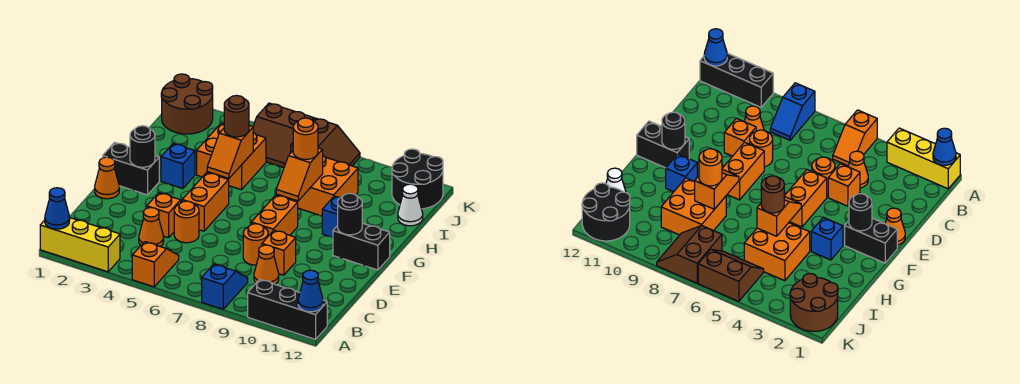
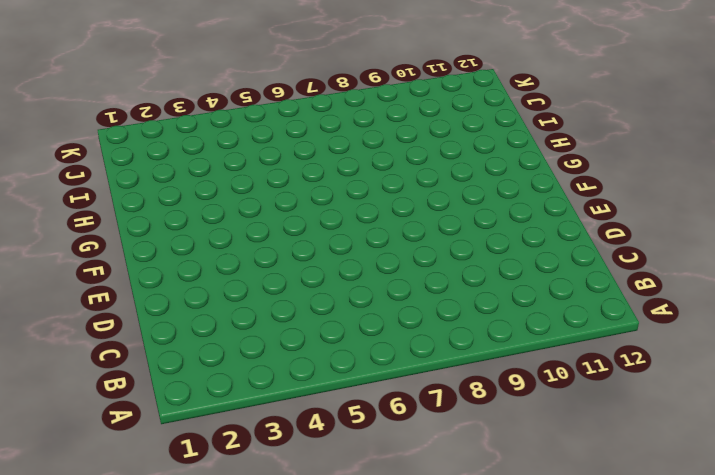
none -> yellow brick A1:A3 level 1
none -> orange slope A5:B5 level 1 top A
none -> blue slope A8:B8 level 1 top A
none -> black brick A10:A12 level 1

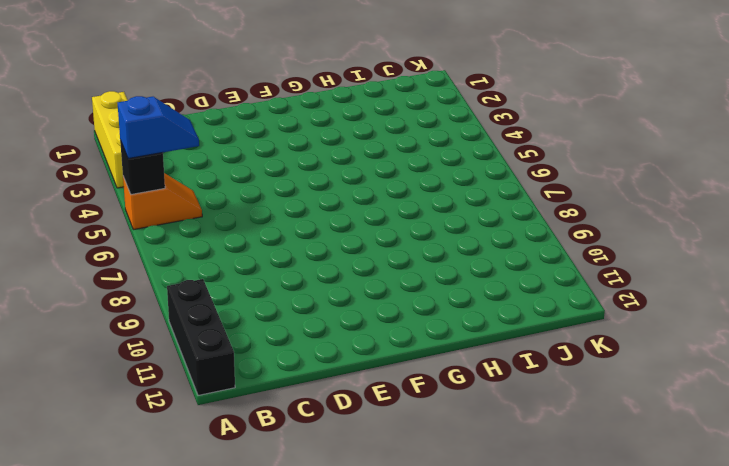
black brick A5 level 2 -> none
blue slope A5:B5 level 3 top A -> blue slope A8:B8 level 1 top A
none -> orange cone C4 level 1
none -> orange cone C9 level 1
none -> orange brick D4 level 1
none -> orange round brick D5 level 1

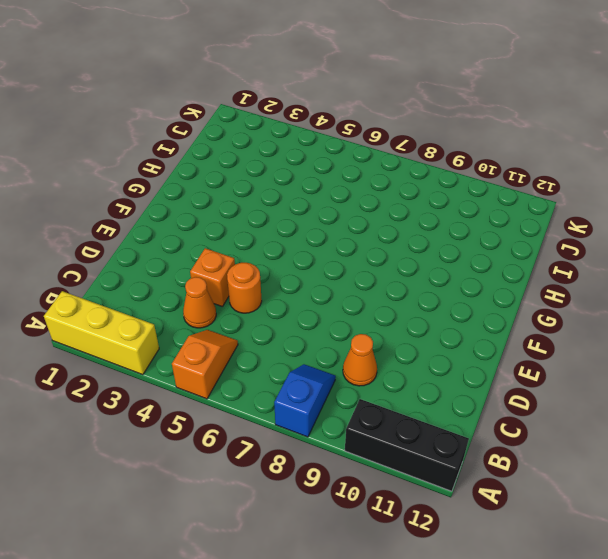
none -> orange round brick D8 level 1
none -> orange brick D9 level 1
none -> orange cone E1 level 1
none -> orange brick E5:F5 level 1

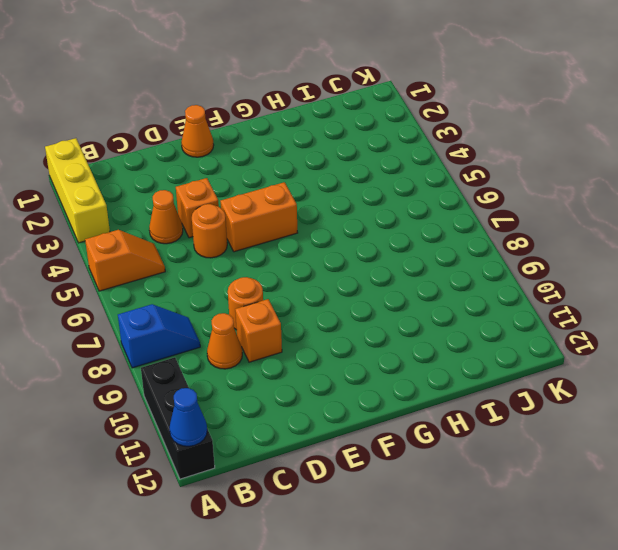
none -> orange brick E8:F8 level 1
none -> black brick F1:F2 level 1
none -> black brick F11:F12 level 1
none -> blue brick G3 level 1

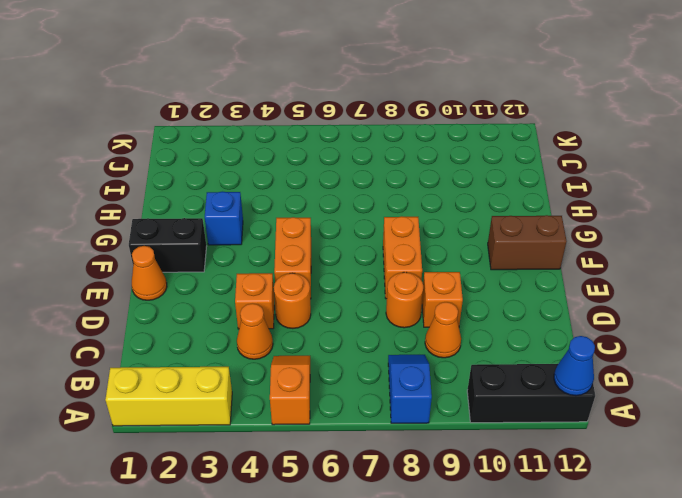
brown brick F11:F12 level 1 -> black brick F11:F12 level 1
none -> blue brick G10 level 1
none -> orange brick H4:I5 level 1
none -> orange brick H8:I9 level 1
none -> white cone I12 level 1

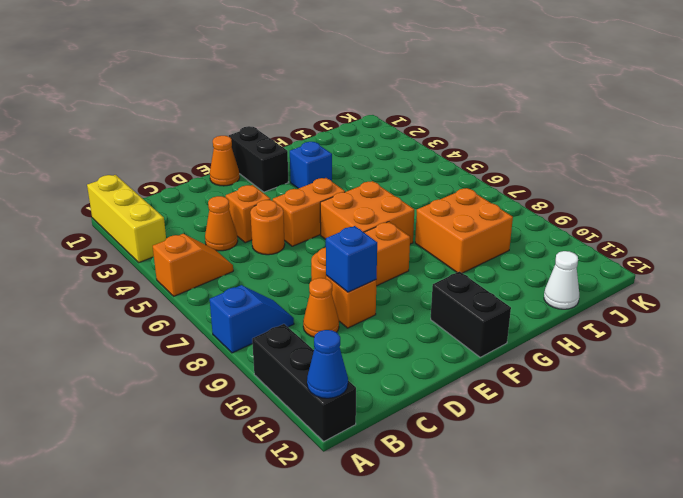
blue brick D9 level 2 -> blue brick G10 level 1
orange brick F6:G7 level 1 -> orange brick H4:I5 level 1
none -> brown round brick J1:K2 level 1
none -> brown slope J5:K6 level 1 top K
none -> brown slope J7:K8 level 1 top 7
none -> black round brick J11:K12 level 1

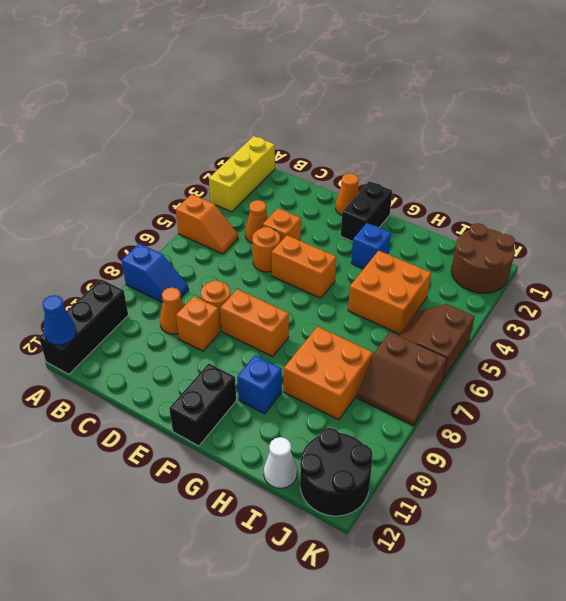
none -> blue cone A1 level 2
none -> black round brick F2 level 2
none -> black round brick F11 level 2
none -> orange slope G5:H5 level 2 top H

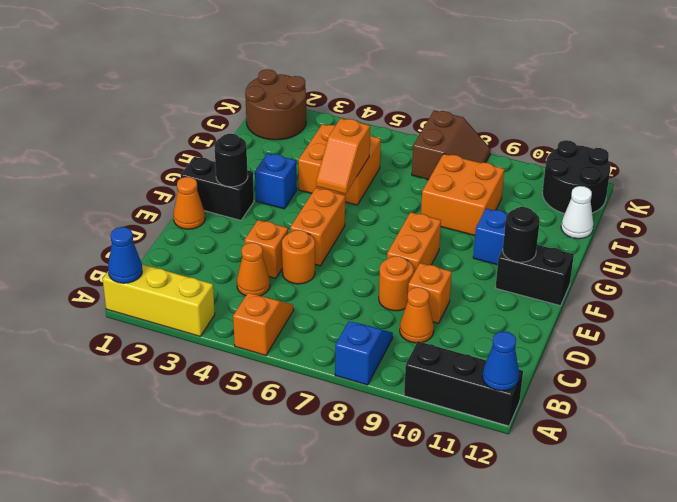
none -> brown slope J5:K6 level 1 top K
none -> orange slope G8:H8 level 2 top H
none -> brown round brick H5 level 3
none -> orange round brick H8 level 3

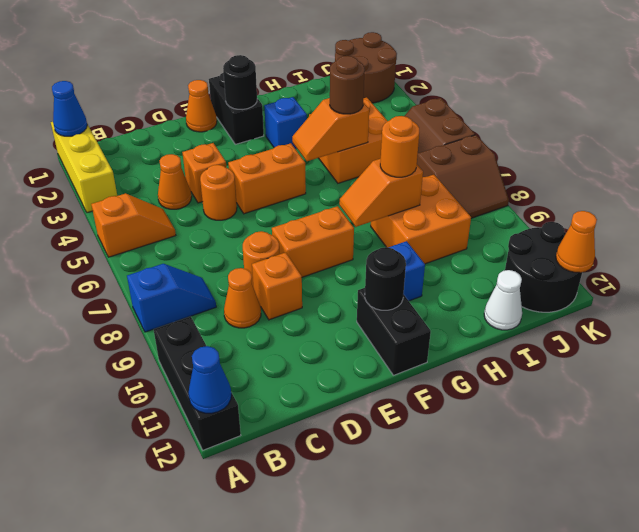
orange cone K12 level 2 -> none

